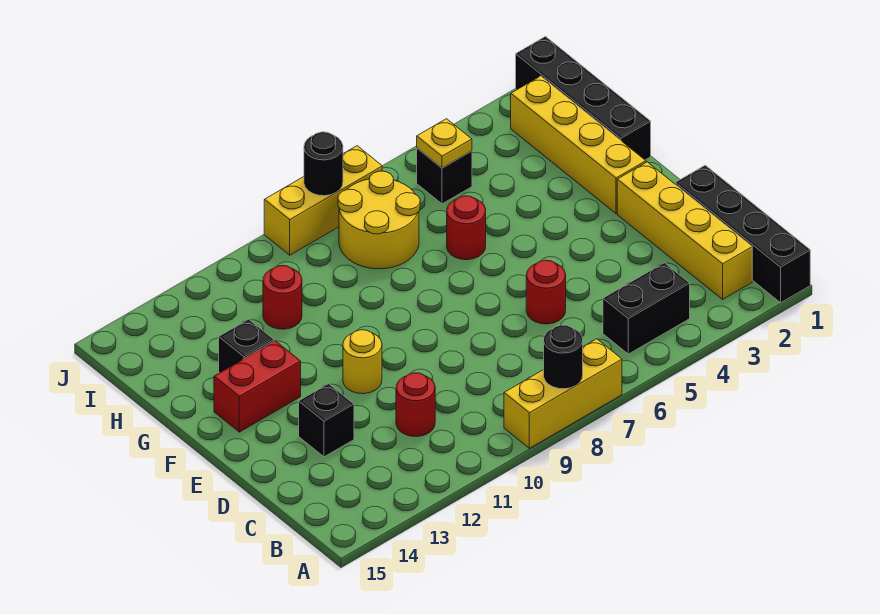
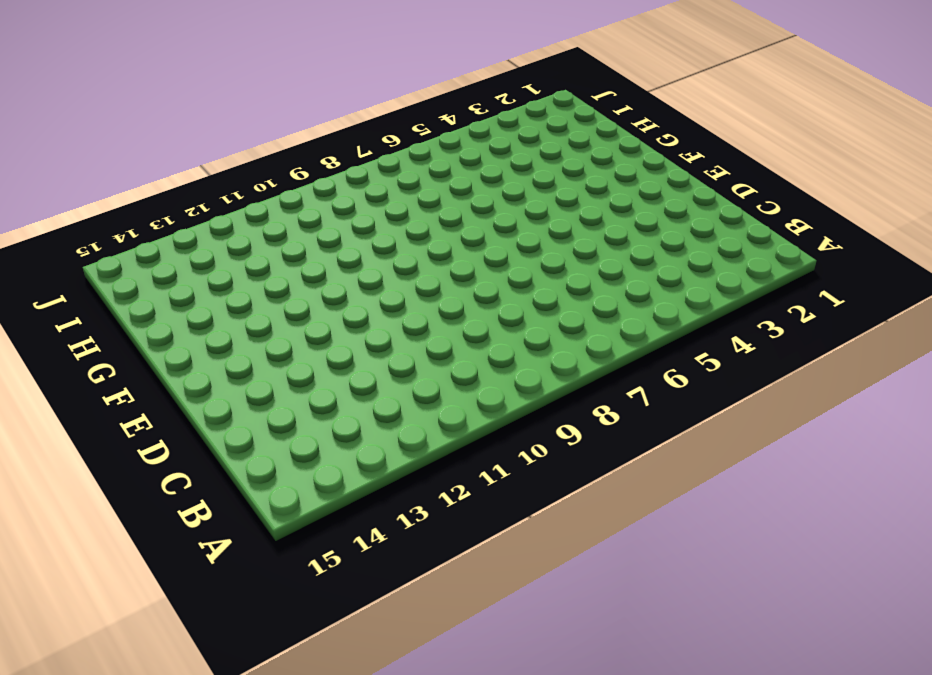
none -> black brick A1:D1 level 1
none -> yellow brick A7:A9 level 1
none -> yellow brick B2:E2 level 1

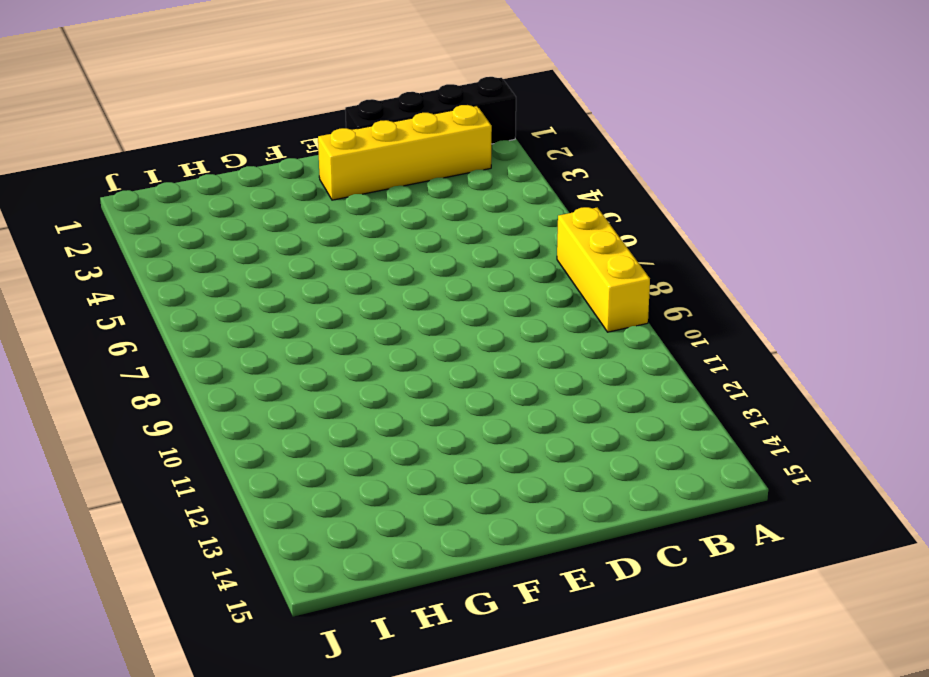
none -> black brick B4:B5 level 1
none -> red round brick C11 level 1
none -> red round brick D6 level 1

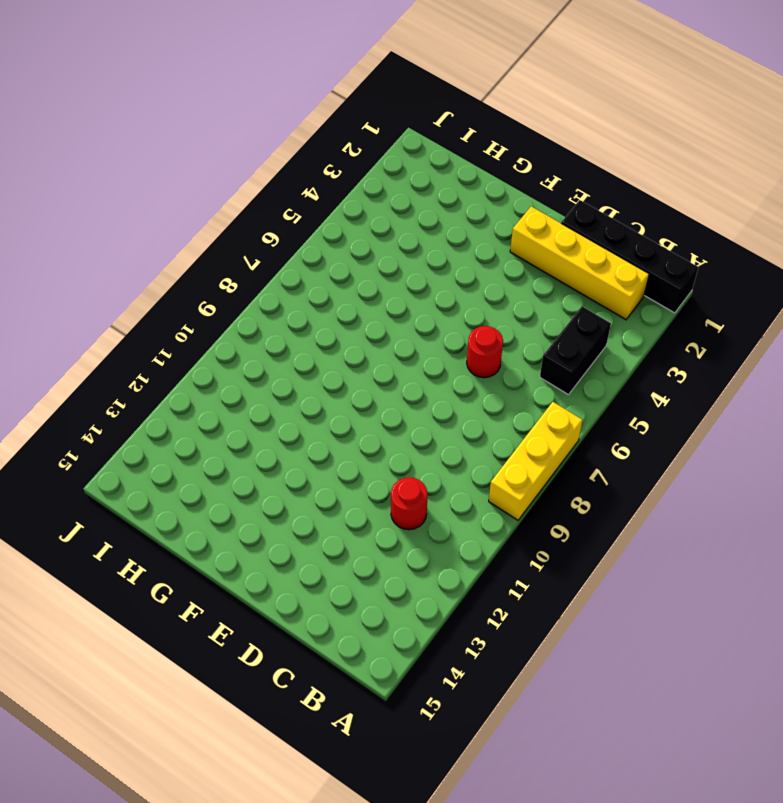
none -> black brick D13 level 1
none -> yellow round brick E11 level 1
none -> yellow brick F2:I2 level 1

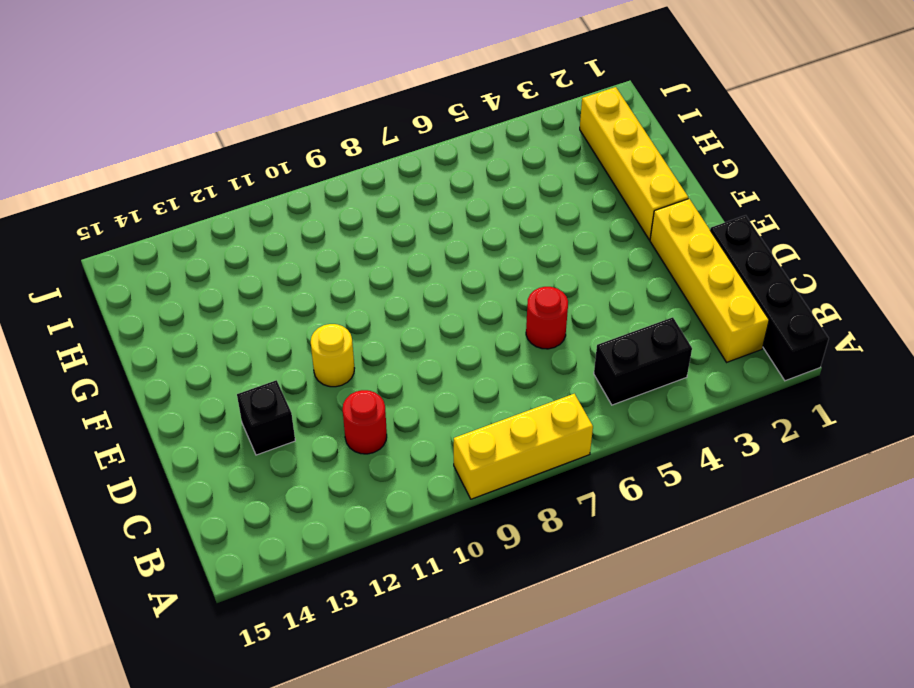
none -> red brick F13:F14 level 1
none -> black brick G1:J1 level 1
none -> red round brick G6 level 1

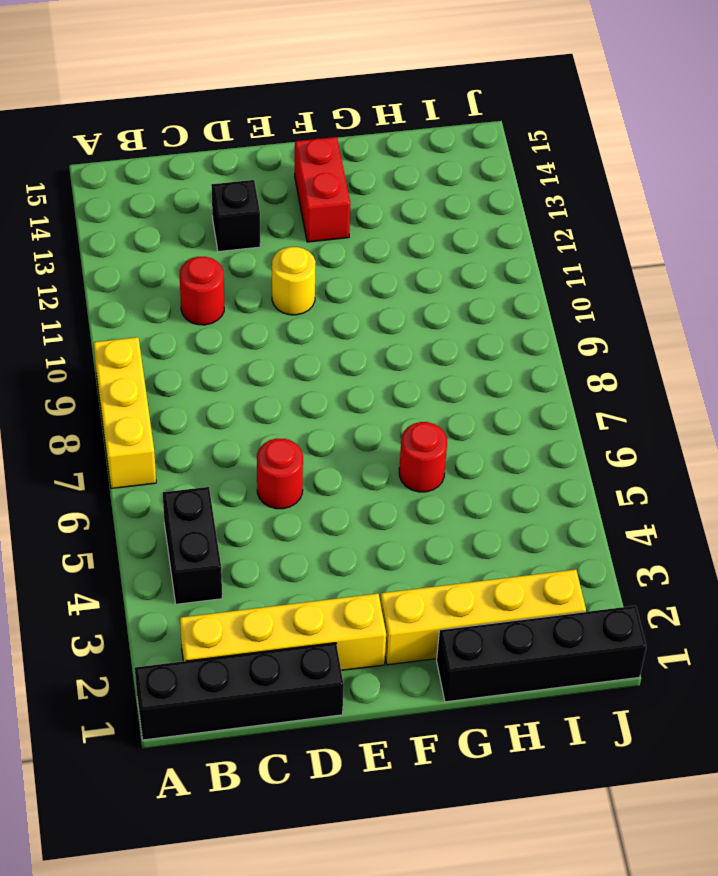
none -> black brick G13 level 1
none -> yellow round brick H7:I8 level 1
none -> red round brick H11 level 1

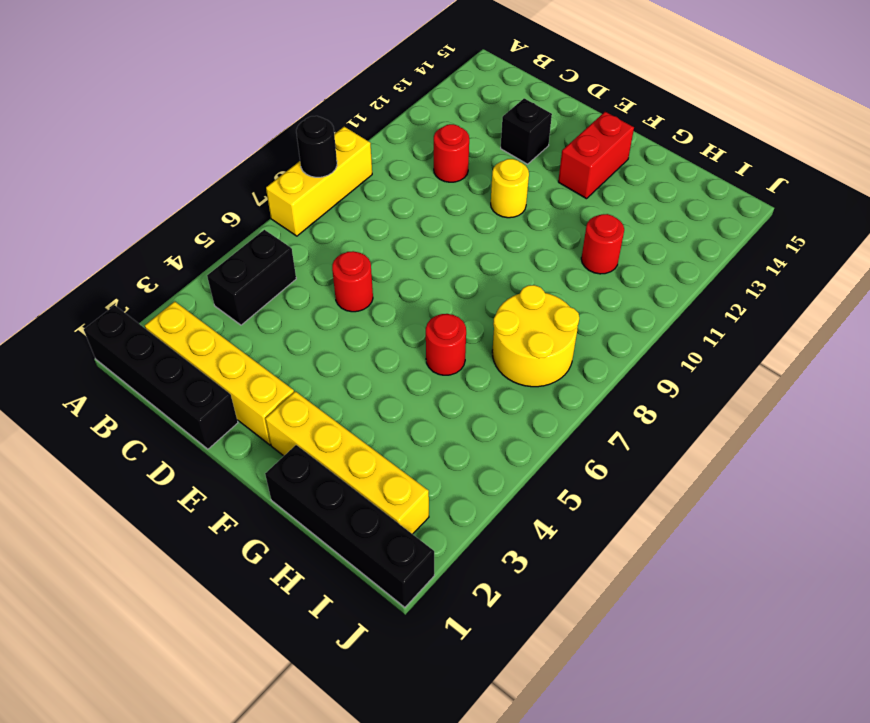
none -> black brick G13 level 1
none -> black brick I5 level 1
none -> yellow brick J7:J9 level 1

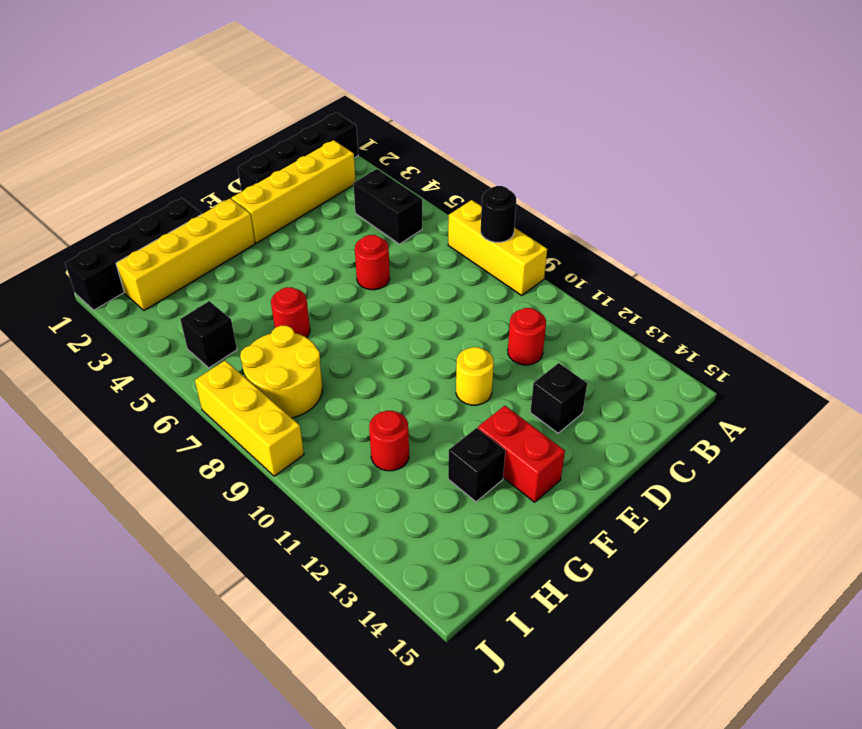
none -> yellow plate I5 level 2
none -> black round brick J8 level 2

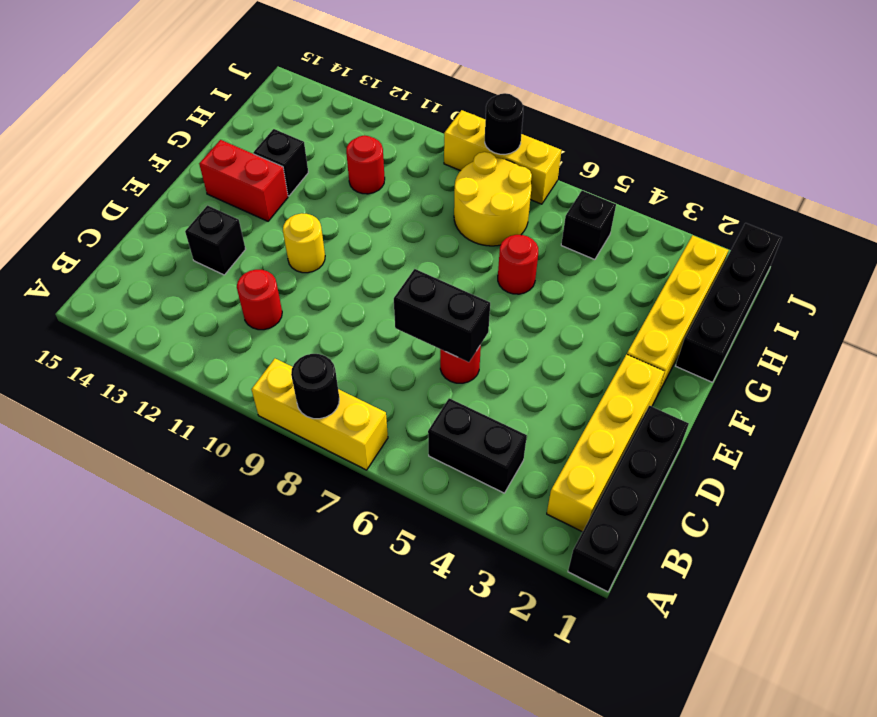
black brick D6:D7 level 2 -> none
none -> yellow plate I5 level 2

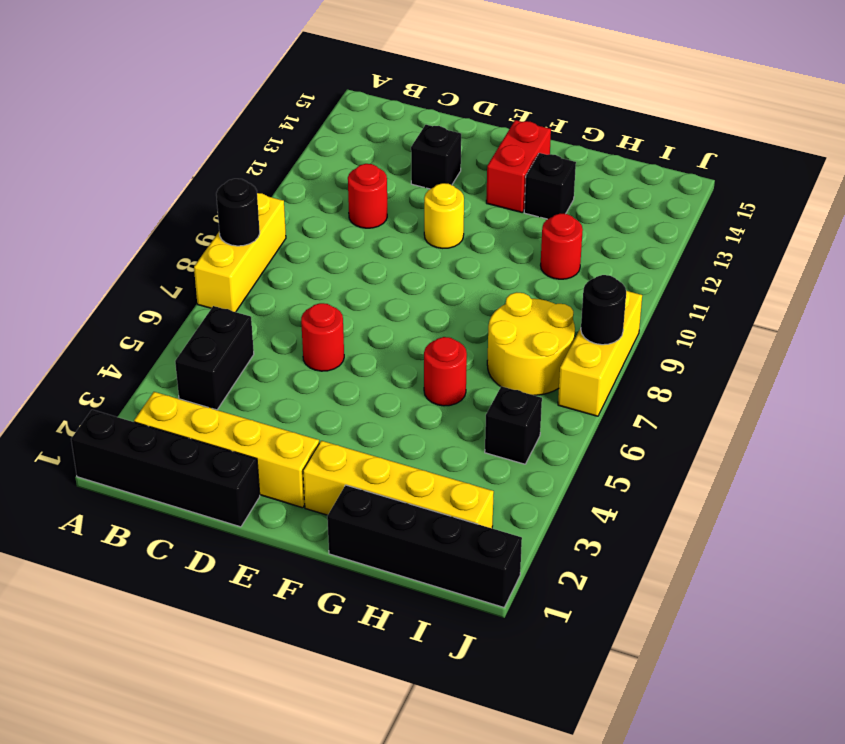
none -> yellow plate I5 level 2

